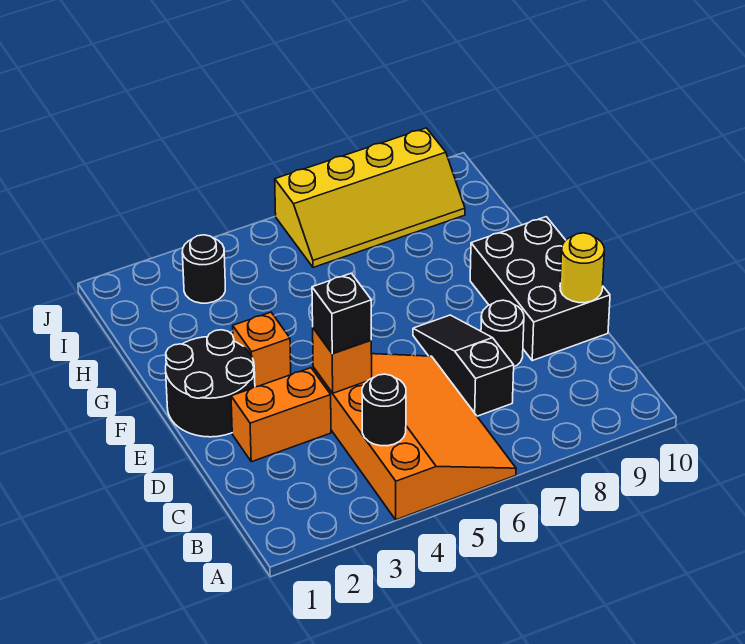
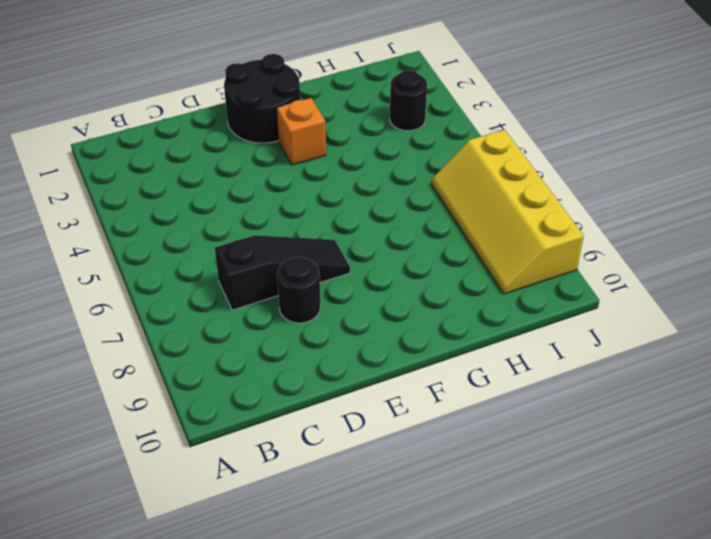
none -> orange slope A4:D6 level 1 top 4
none -> orange brick D2:D3 level 1
none -> black brick D9:F10 level 1

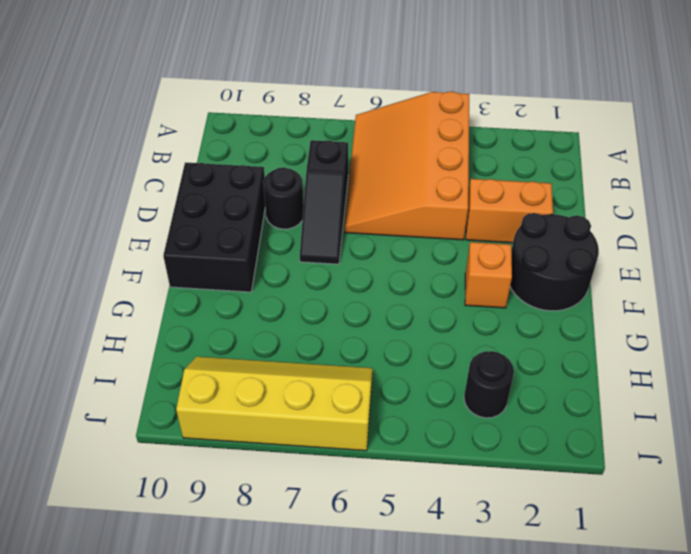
none -> black round brick B4 level 2
none -> orange brick D4 level 2
none -> yellow round brick D10 level 2

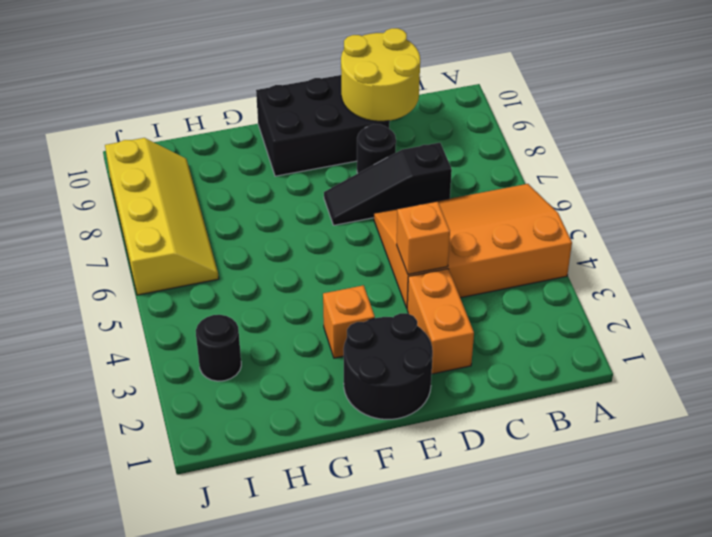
yellow round brick C9:D10 level 2 -> yellow round brick D10 level 2
none -> black round brick B4 level 2
none -> black brick D4 level 3

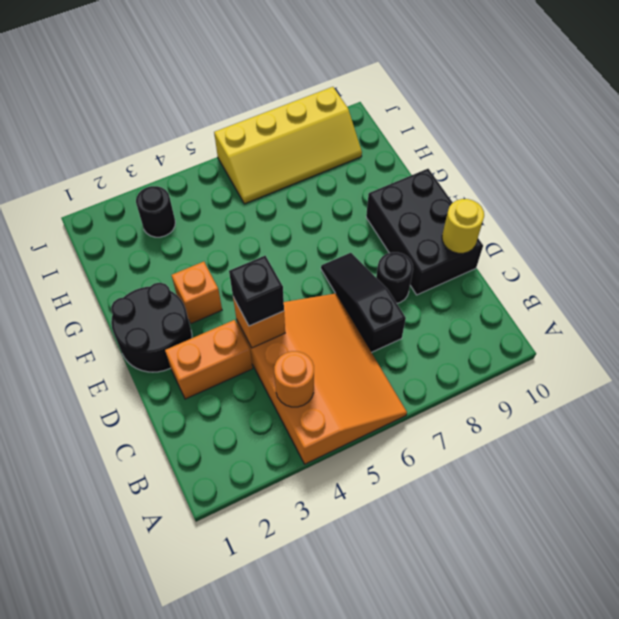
orange round brick B4 level 2 -> black round brick B4 level 2

